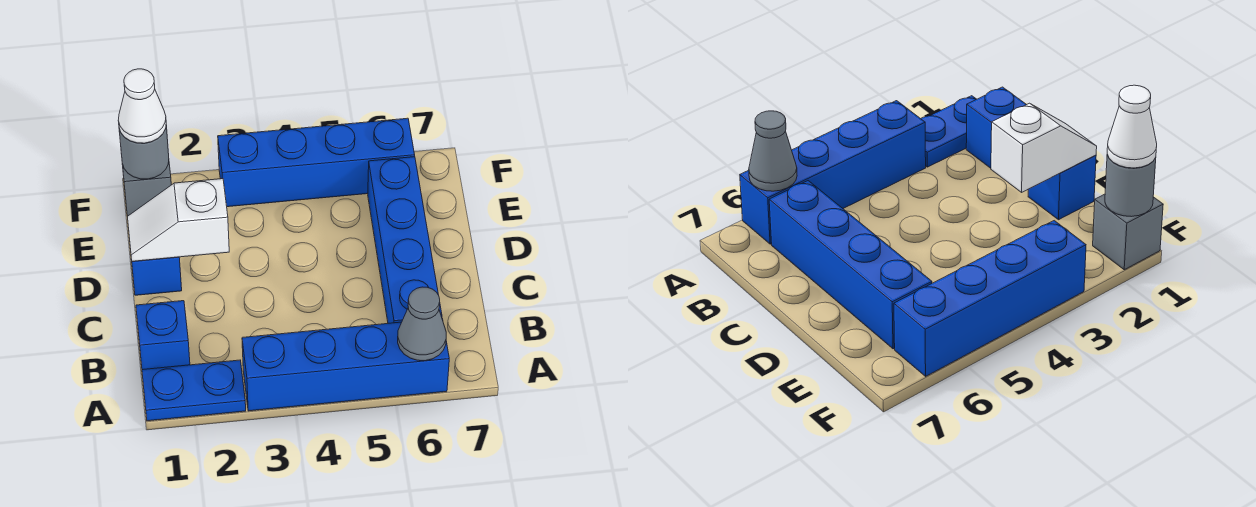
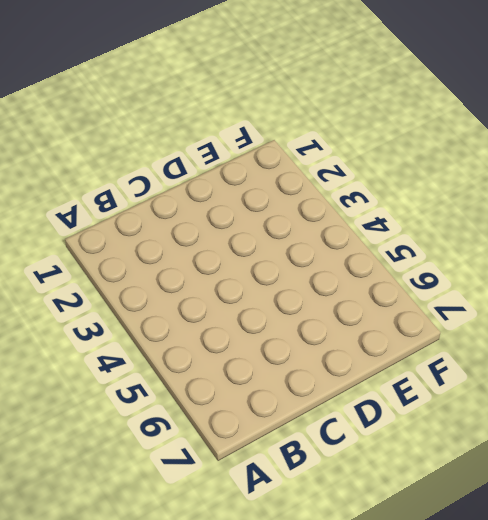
none -> blue plate A1:A2 level 1
none -> blue brick A3:A6 level 1

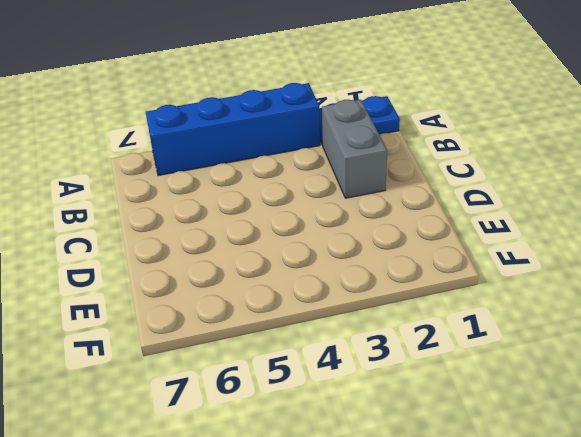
grey brick B2:C2 level 1 -> none
none -> blue brick B1 level 1
none -> blue brick B6:E6 level 1

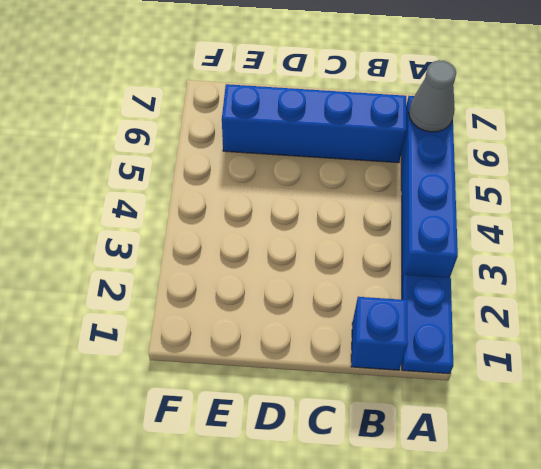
none -> blue brick D1 level 1
none -> grey brick F1 level 1

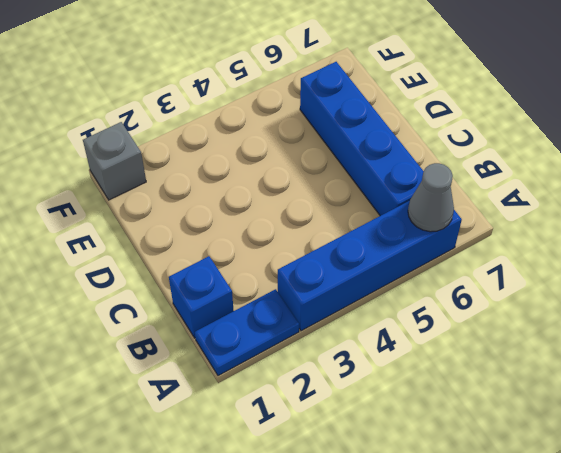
none -> blue brick D1 level 1
none -> blue brick F3:F6 level 1

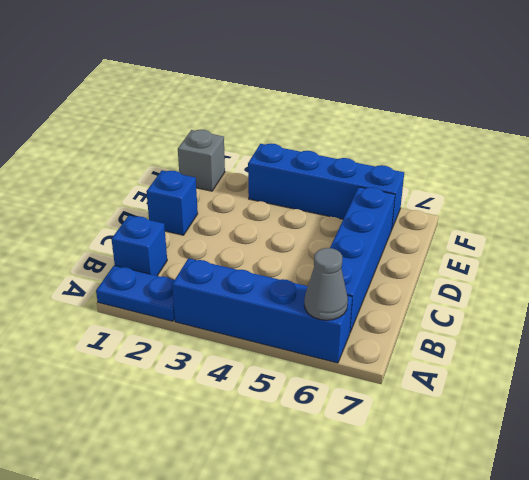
none -> white slope D1:D2 level 2 top 2
none -> grey round brick F1 level 2

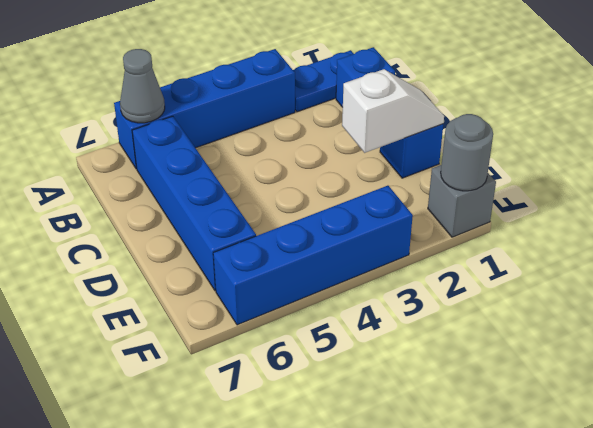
none -> white cone F1 level 3

